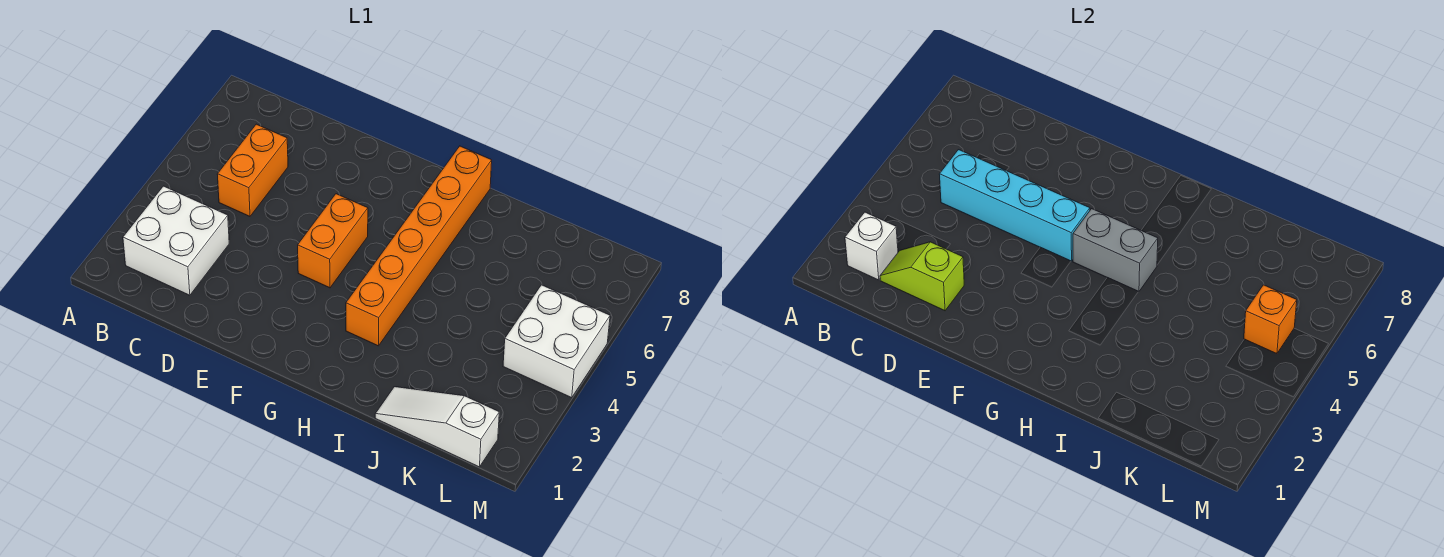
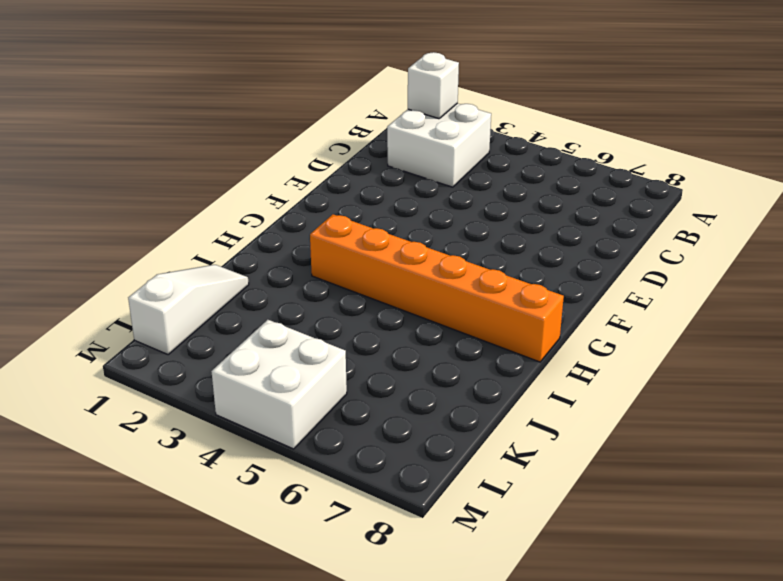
none -> orange brick C5:C6 level 1
none -> orange brick F4:F5 level 1

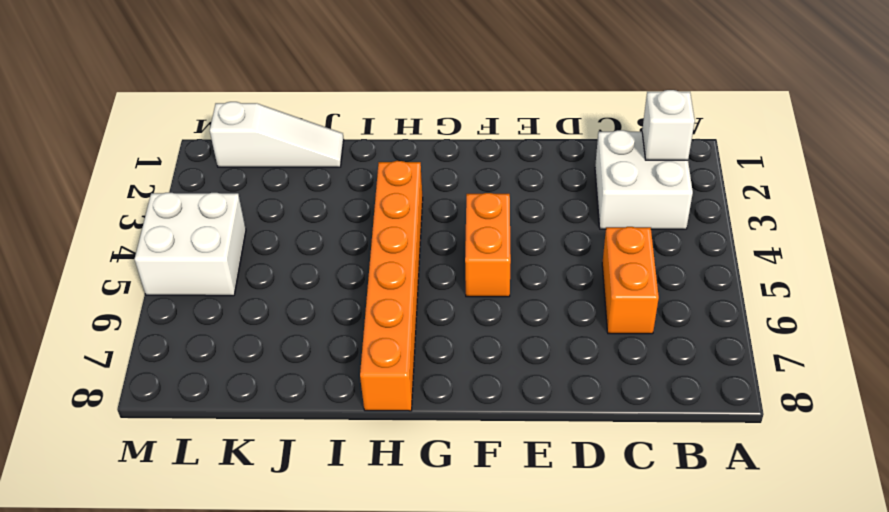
none -> lime slope C2:D2 level 2 top D
none -> cyan brick C5:F5 level 2

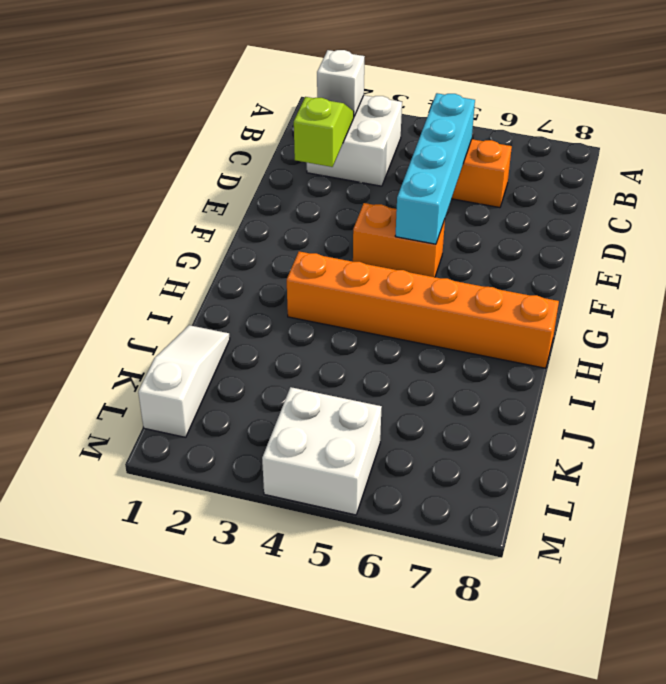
none -> grey brick G5:H5 level 2
none -> orange brick L5 level 2

